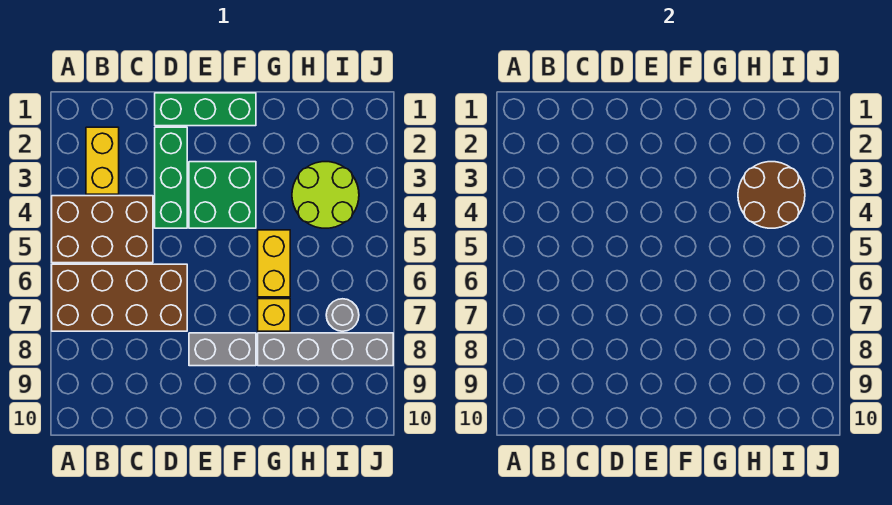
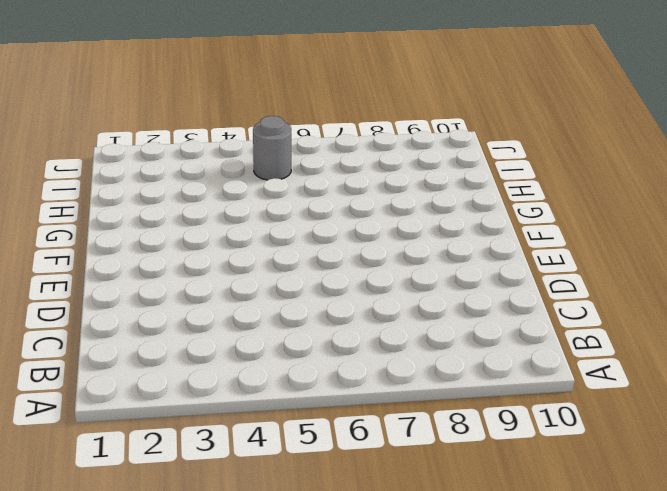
grey round brick I5 level 1 -> grey round brick I7 level 1
none -> brown brick A4:C5 level 1
none -> brown brick A6:D7 level 1
none -> yellow brick B2:B3 level 1

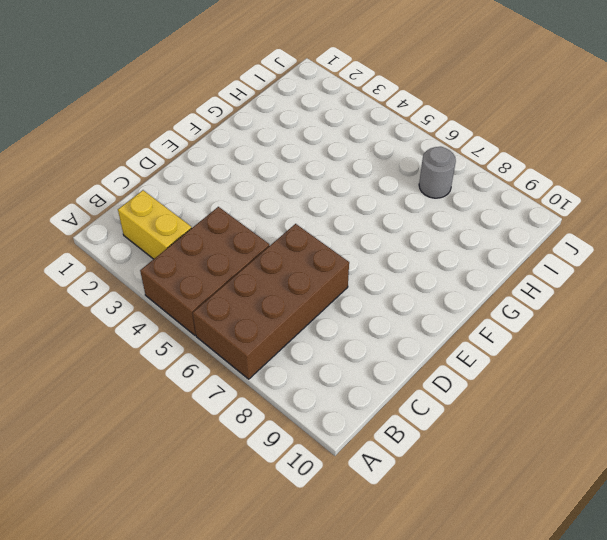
none -> green brick D1:F1 level 1
none -> green brick D2:D4 level 1
none -> green brick E3:F4 level 1

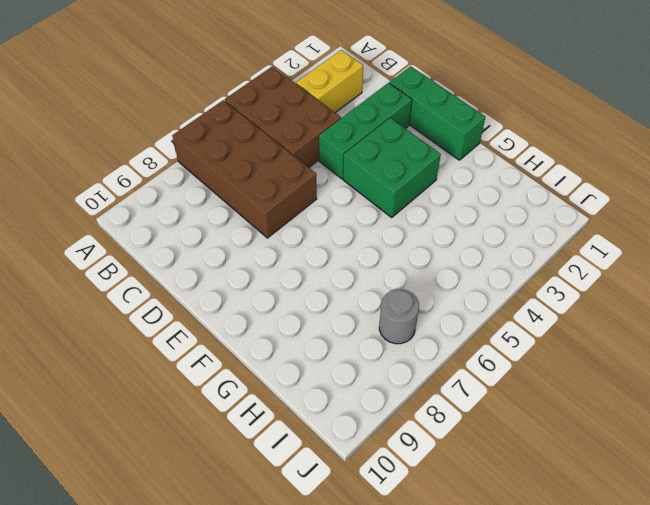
none -> grey brick E8:F8 level 1
none -> yellow brick G5:G6 level 1
none -> yellow brick G7 level 1

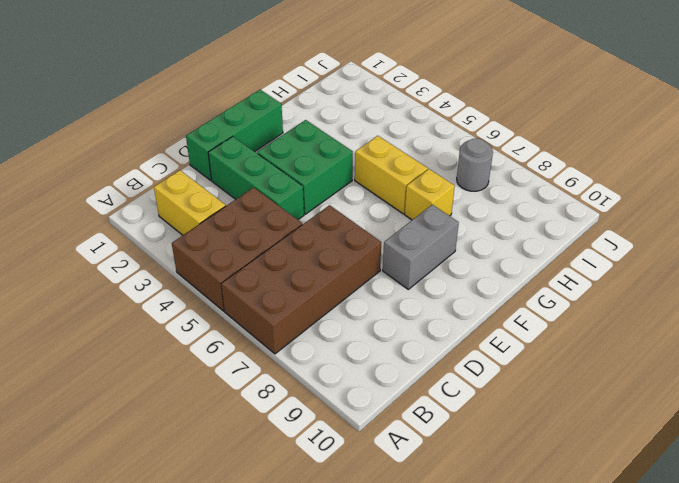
none -> grey brick G8:J8 level 1
none -> lime round brick H3:I4 level 1
none -> brown round brick H3:I4 level 2

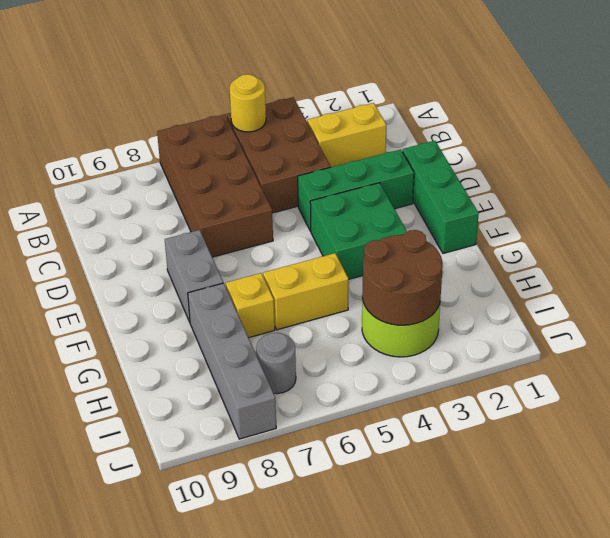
yellow round brick A5 level 2 -> none

